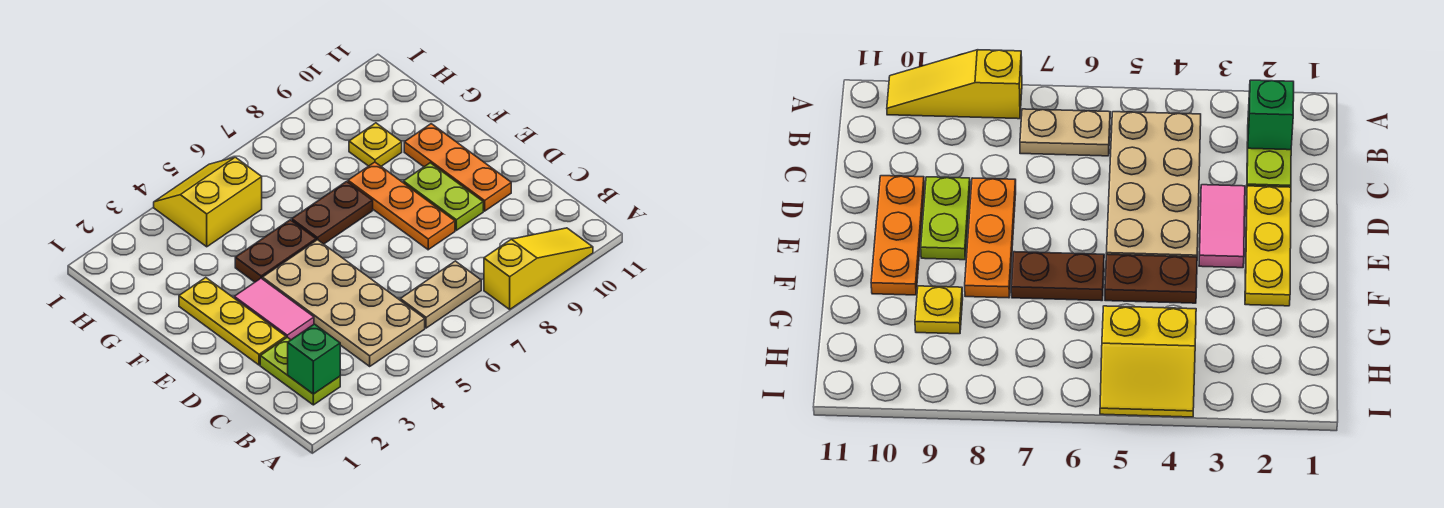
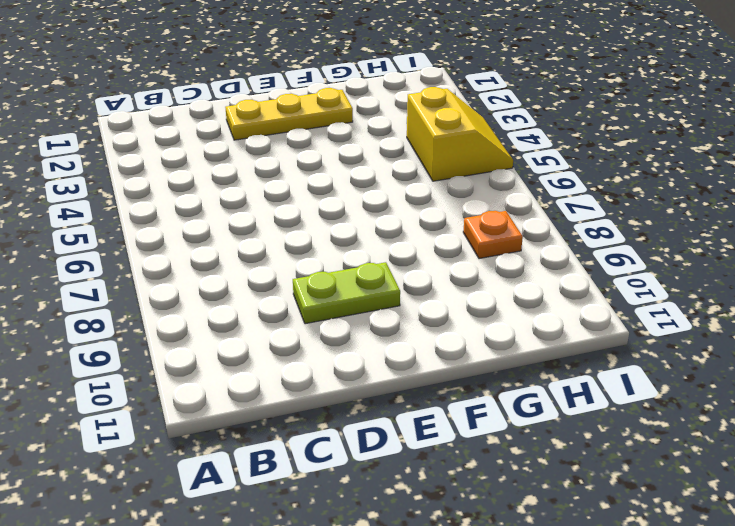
orange plate H8 level 1 -> none
none -> yellow slope A8:A10 level 1 top 8
none -> lime plate B2:C2 level 1
none -> tan plate B4:E5 level 1

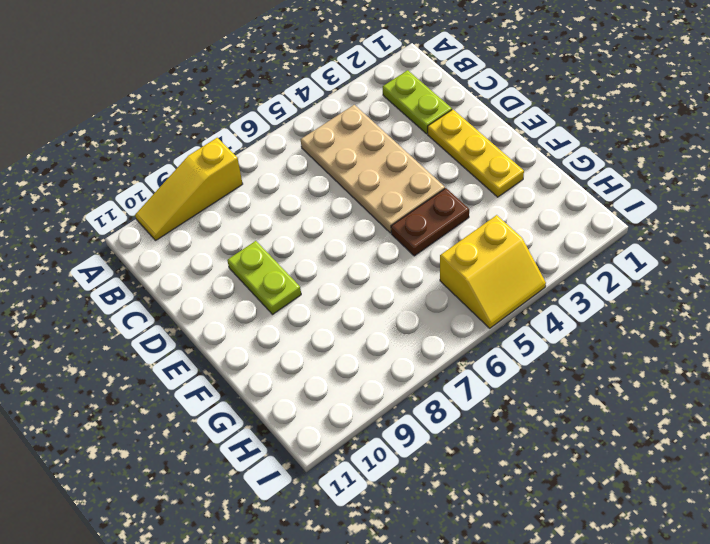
none -> tan plate B6:B7 level 1
none -> pink tile D3:E3 level 1
none -> orange plate D8:F8 level 1

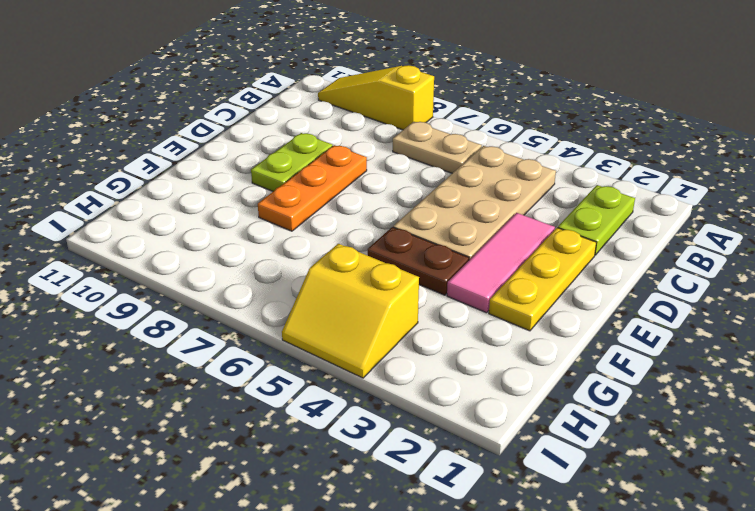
pink tile D3:F3 level 1 -> pink tile D3:E3 level 1
none -> orange plate D10:F10 level 1
none -> brown plate F6:F7 level 1
none -> yellow plate G9 level 1

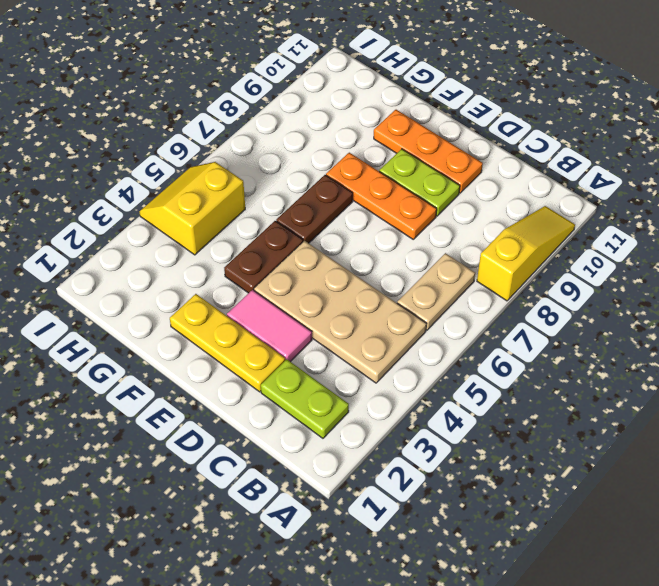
none -> yellow plate G9 level 1
none -> green brick B2 level 2

